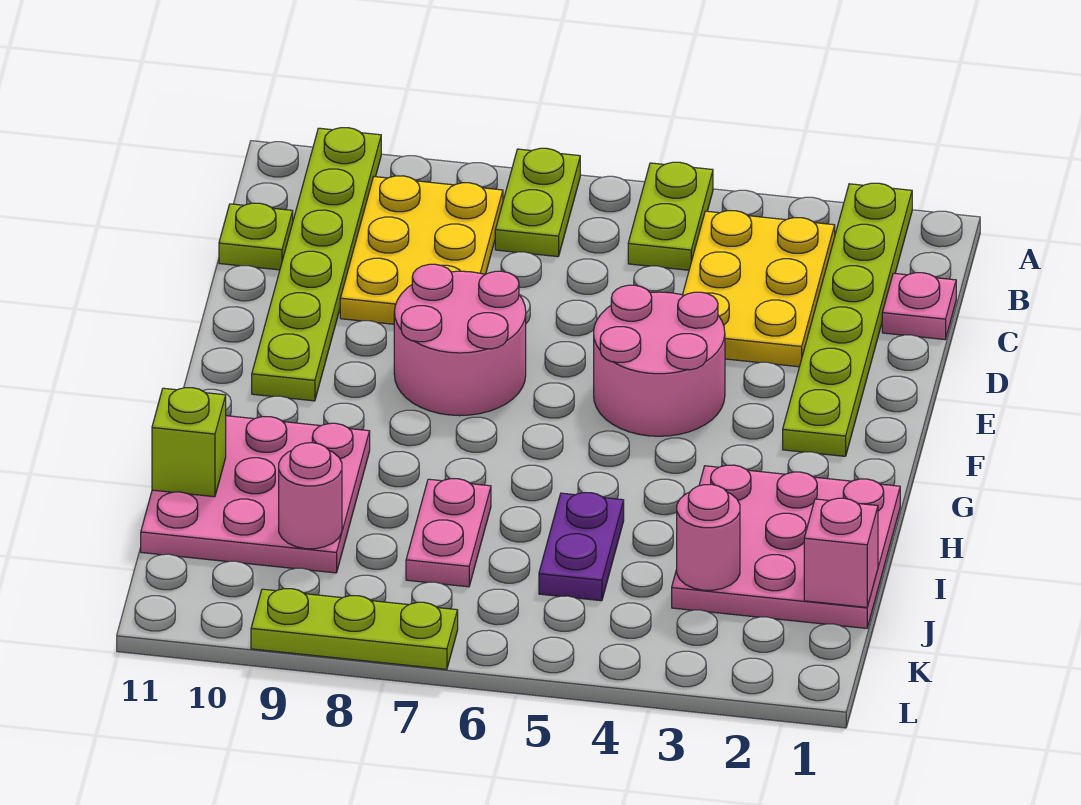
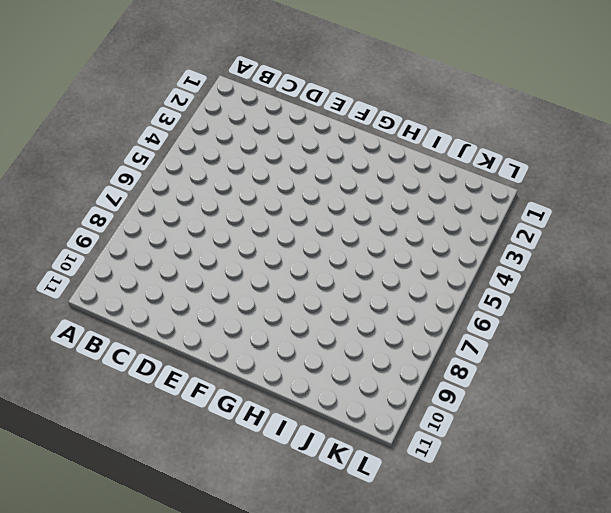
none -> lime plate A2:F2 level 1
none -> lime plate A5:B5 level 1
none -> lime plate A7:B7 level 1

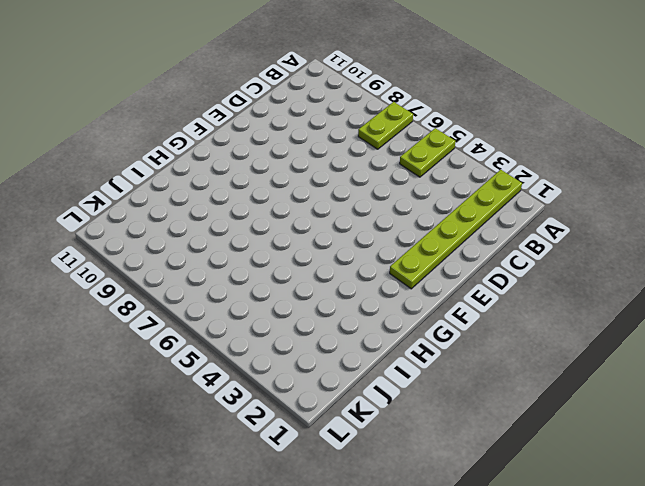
none -> lime plate A10:F10 level 1
none -> yellow plate B3:D4 level 1
none -> yellow plate B8:D9 level 1

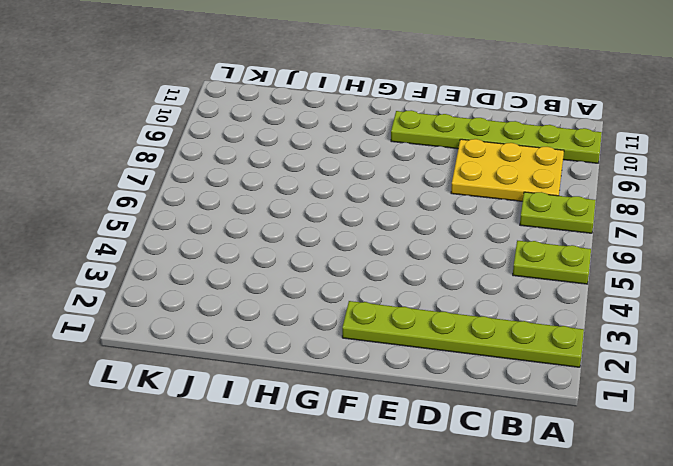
none -> yellow plate B3:D4 level 1
none -> pink plate C1 level 1
none -> lime plate C11 level 1

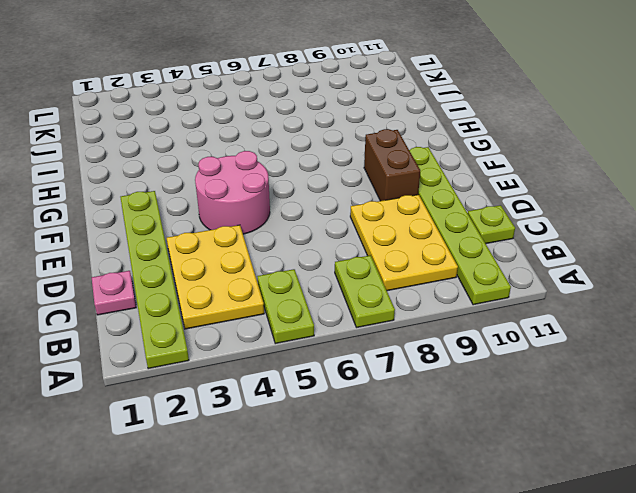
brown brick E9:F9 level 1 -> none
none -> pink round brick E7:F8 level 1
none -> pink plate H1:J3 level 1
none -> pink plate H9:J11 level 1

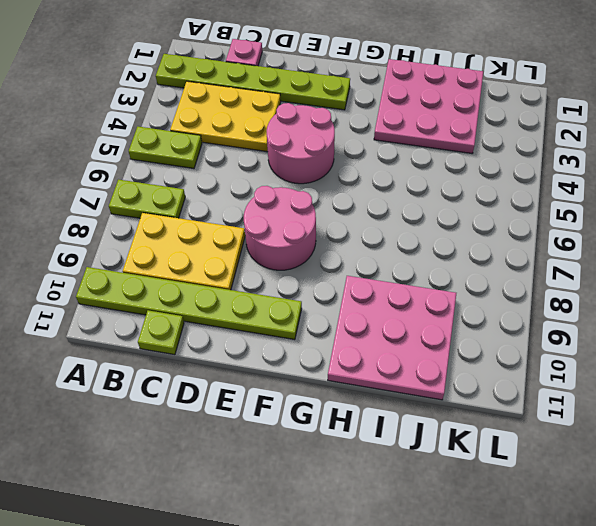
none -> purple plate I5:J5 level 1
none -> pink plate I7:J7 level 1
none -> lime plate L7:L9 level 1

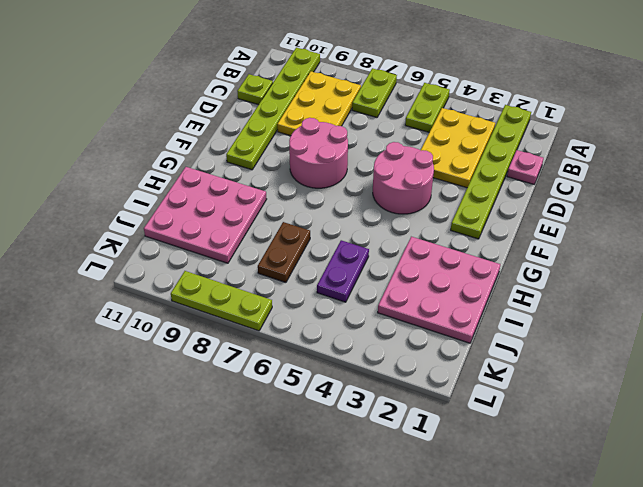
brown plate I7:J7 level 1 -> pink plate I7:J7 level 1
none -> lime brick I11 level 2
none -> pink brick J1 level 2
none -> pink round brick J3 level 2

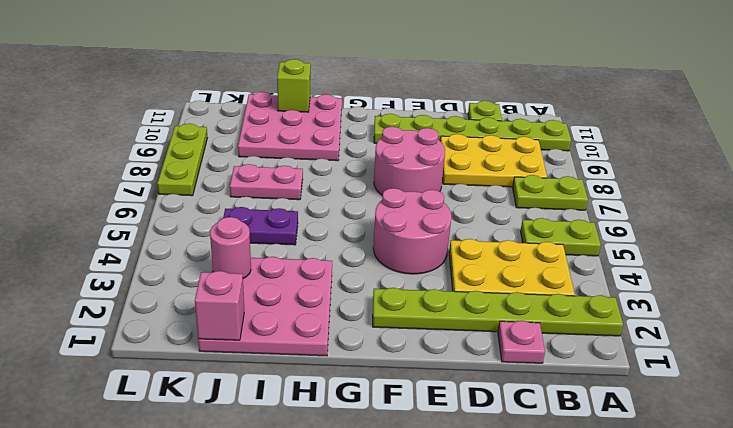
none -> pink round brick J9 level 2

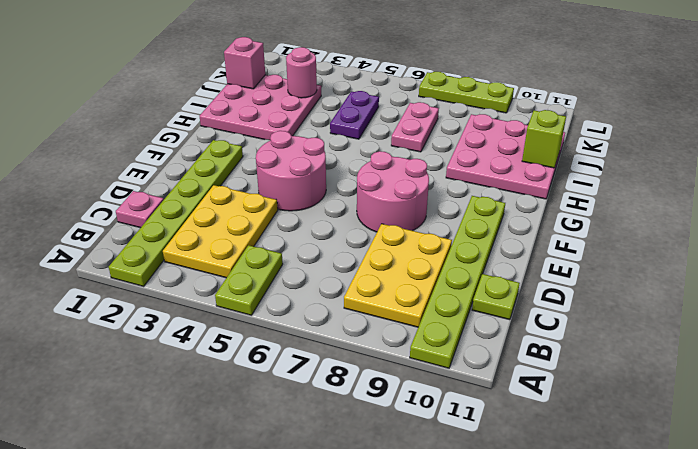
none -> lime plate A7:B7 level 1
none -> pink round brick J9 level 2

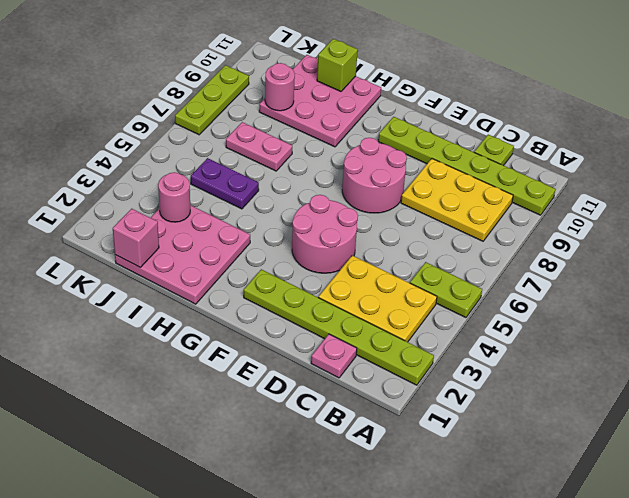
none -> lime plate A7:B7 level 1

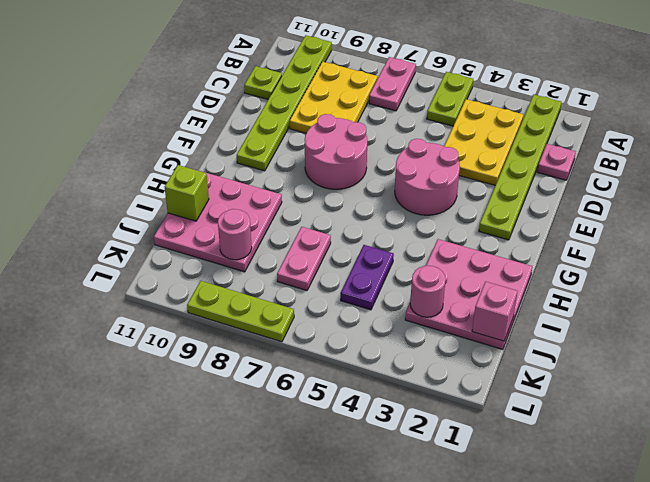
pink plate A7:B7 level 1 -> lime plate A7:B7 level 1

